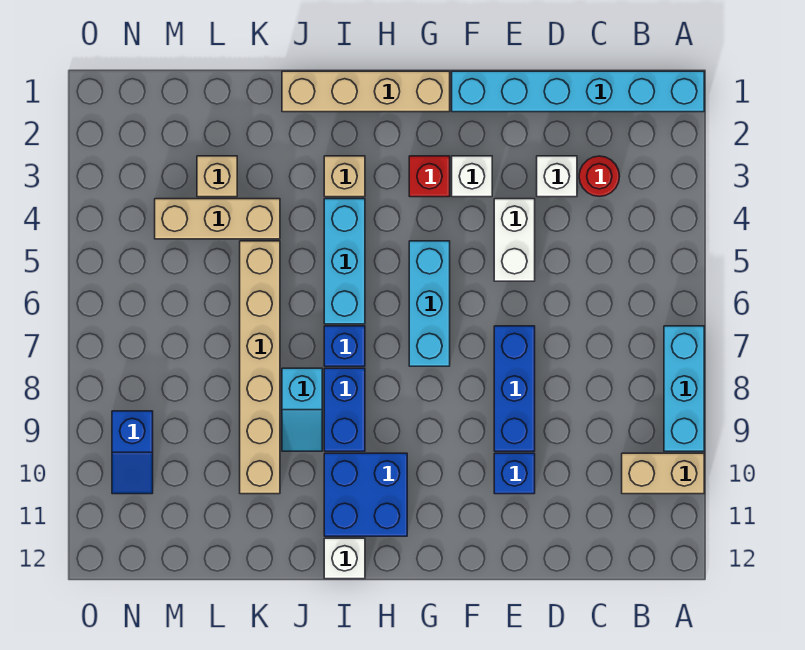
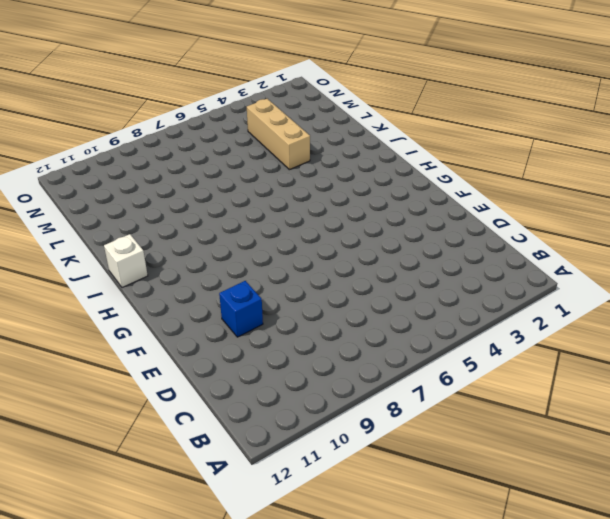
none -> cyan brick A1:F1 level 1
none -> cyan brick A7:A9 level 1
none -> tan brick A10:B10 level 1

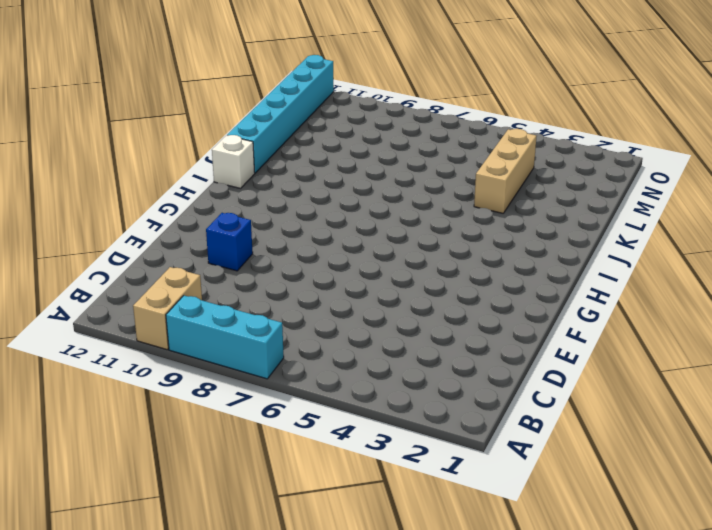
cyan brick J12:O12 level 1 -> cyan brick A1:F1 level 1
none -> red round brick C3 level 1
none -> white brick D3 level 1
none -> white brick E4:E5 level 1

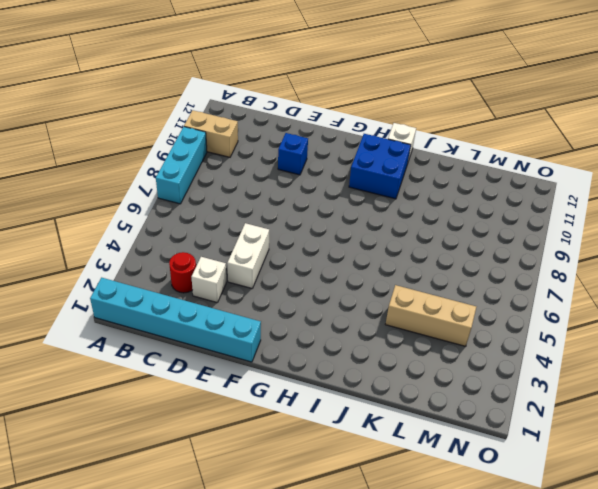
none -> blue brick E7:E9 level 1
none -> white brick F3 level 1
none -> tan brick G1:J1 level 1

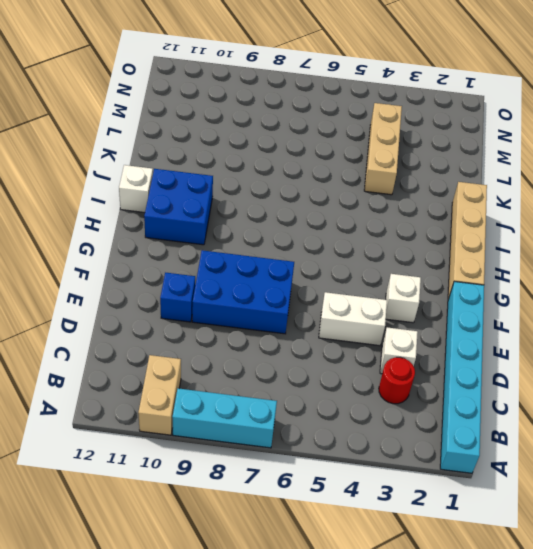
blue brick E7:F9 level 1 -> blue brick E7:E9 level 1
none -> red brick G3 level 1
none -> cyan brick G5:G7 level 1
none -> tan brick I3 level 1

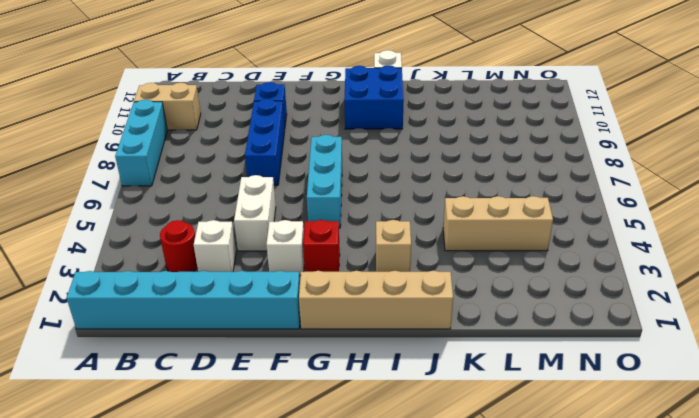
none -> cyan brick I4:I6 level 1
none -> blue brick I7 level 1
none -> blue brick I8:I9 level 1

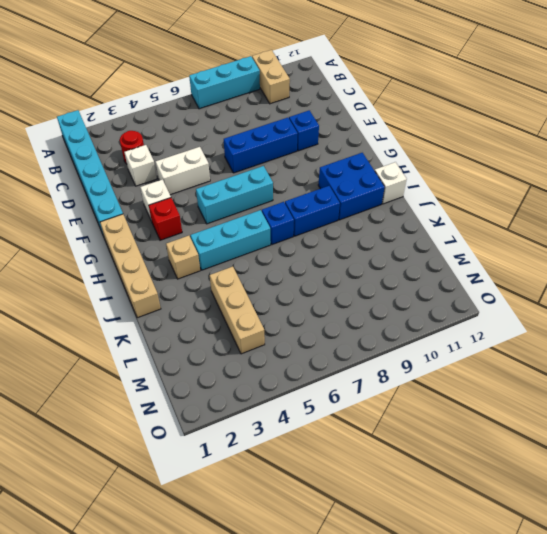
none -> cyan slope J8:J9 level 1 top 8
none -> tan brick K5:K10 level 1
none -> tan brick L3 level 1

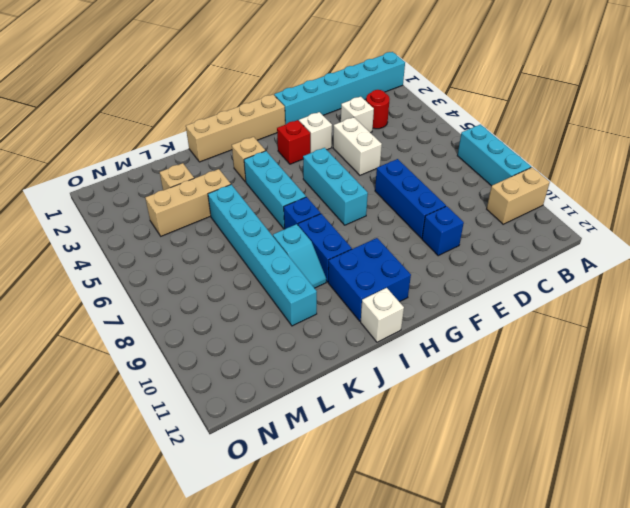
cyan brick K5:K10 level 1 -> tan brick K5:K10 level 1
none -> blue slope N9:N10 level 1 top 9

